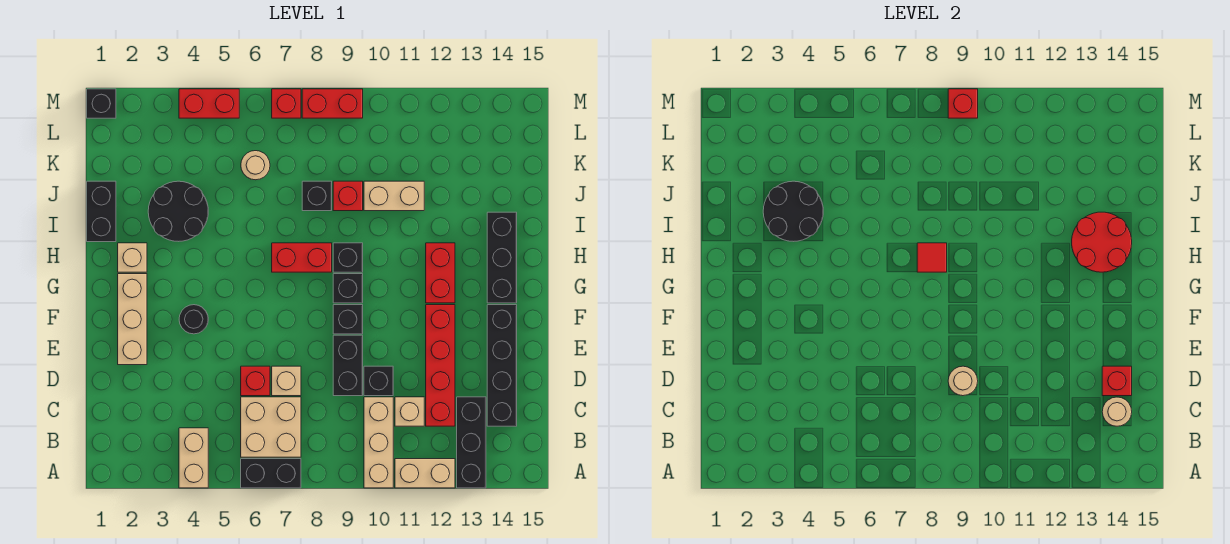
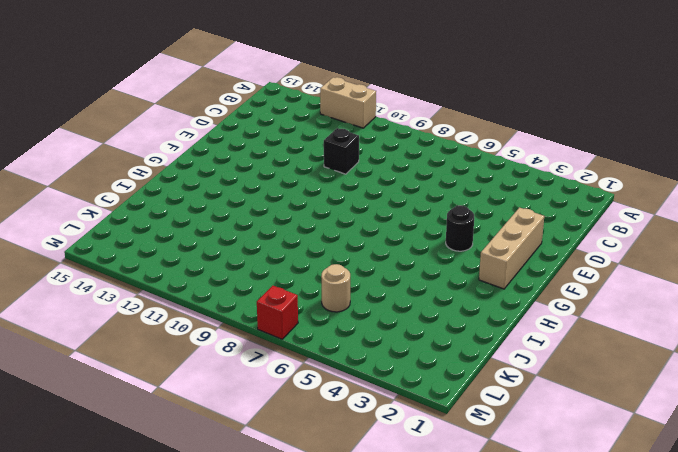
none -> tan brick A4:B4 level 1
none -> black brick A6:A7 level 1
none -> tan brick A10:C10 level 1
none -> black brick A13:C13 level 1

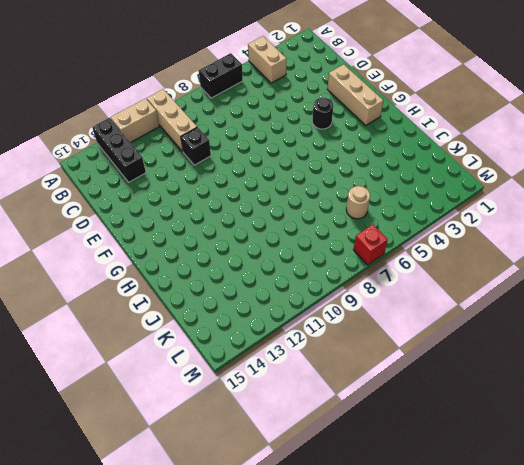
none -> tan brick B6:C7 level 1
none -> tan brick C11 level 1
none -> red brick C12:F12 level 1
none -> black brick C14:F14 level 1

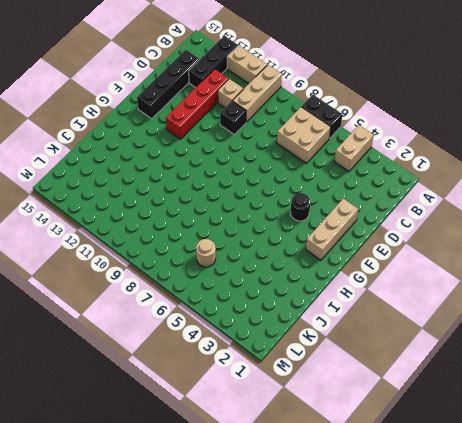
none -> red brick D6 level 1
none -> tan brick D7 level 1
none -> black brick D9:E9 level 1
none -> black brick F9 level 1

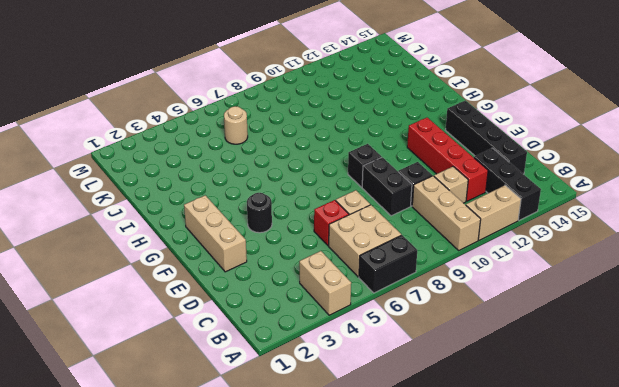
none -> black brick G9 level 1
none -> red brick G12:H12 level 1
none -> black brick G14:I14 level 1
none -> tan brick H2 level 1

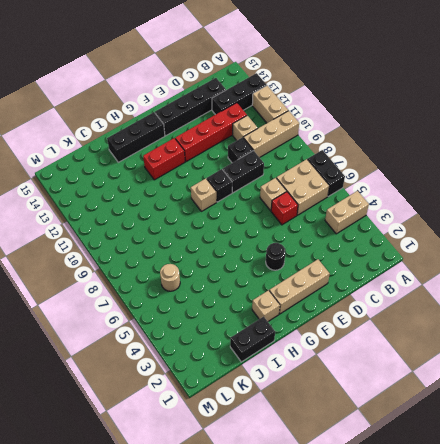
tan brick G9 level 1 -> black brick G9 level 1
none -> red brick H7:H8 level 1
none -> black brick H9 level 1
none -> black round brick I3:J4 level 1
none -> black brick J8 level 1

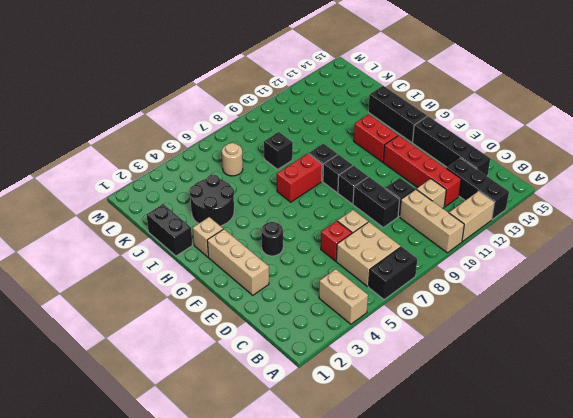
none -> red brick J9 level 1
none -> tan brick J10:J11 level 1
none -> black brick M1 level 1
none -> red brick M4:M5 level 1

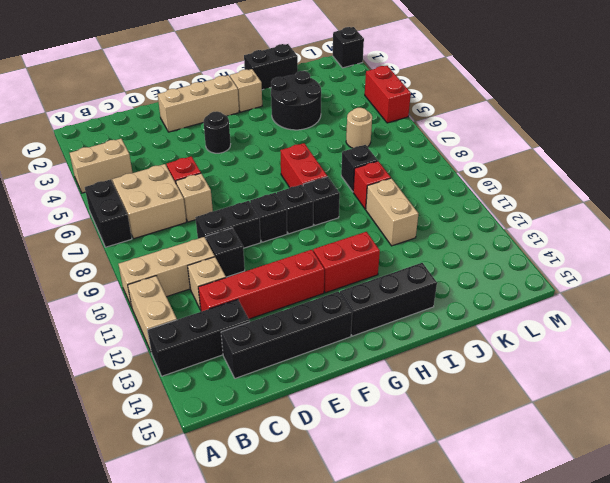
none -> red brick M7 level 1
none -> red brick M8:M9 level 1
none -> tan round brick C14 level 2
none -> tan round brick D9 level 2

